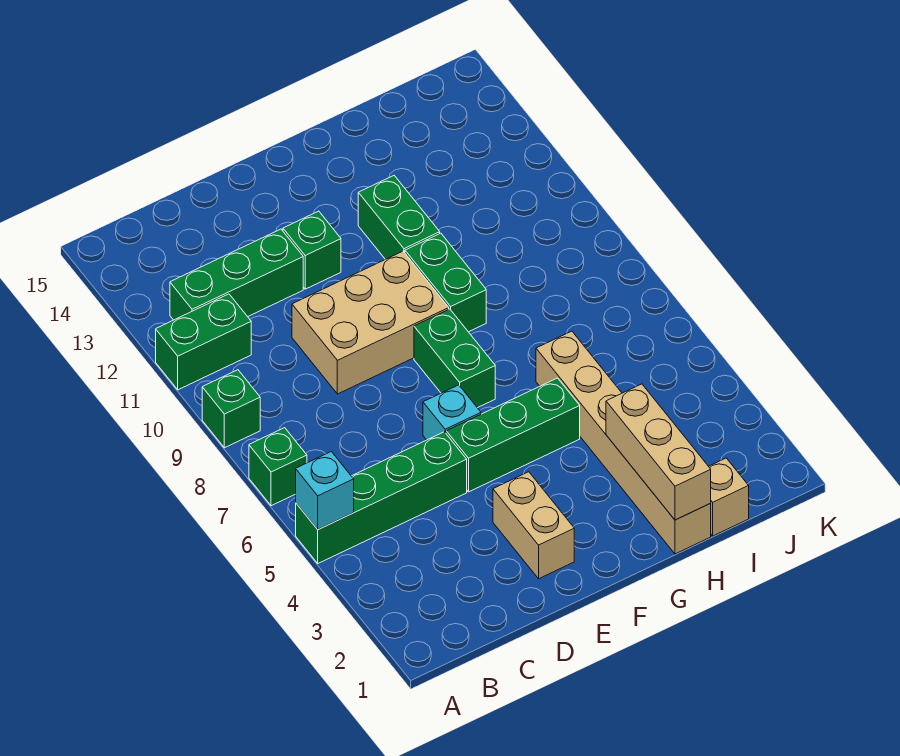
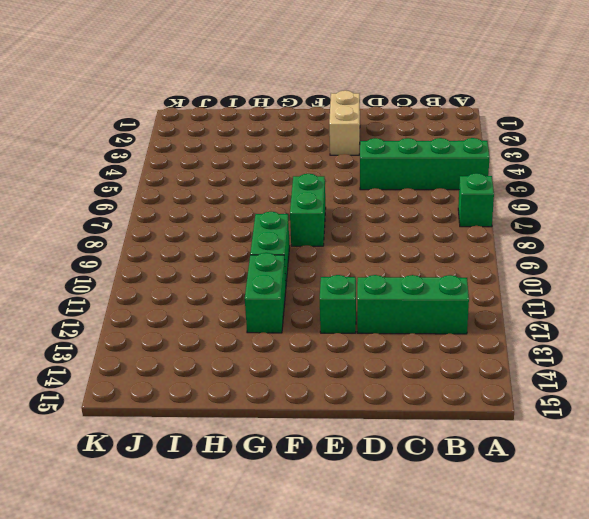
none -> green brick A9 level 1
none -> green brick A11:B11 level 1
none -> tan brick D9:F10 level 1

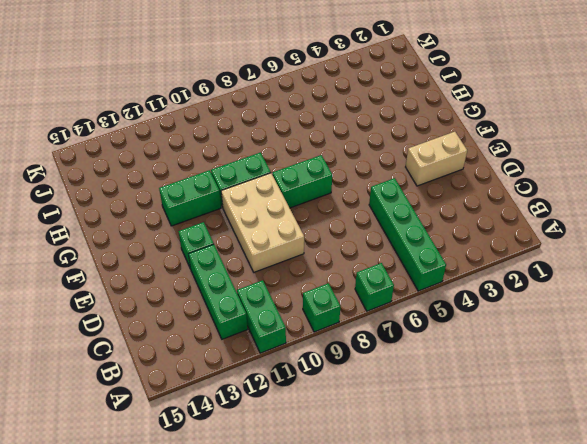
none -> green brick E5:G5 level 1
none -> cyan brick E6 level 1
none -> tan brick H1:H6 level 1

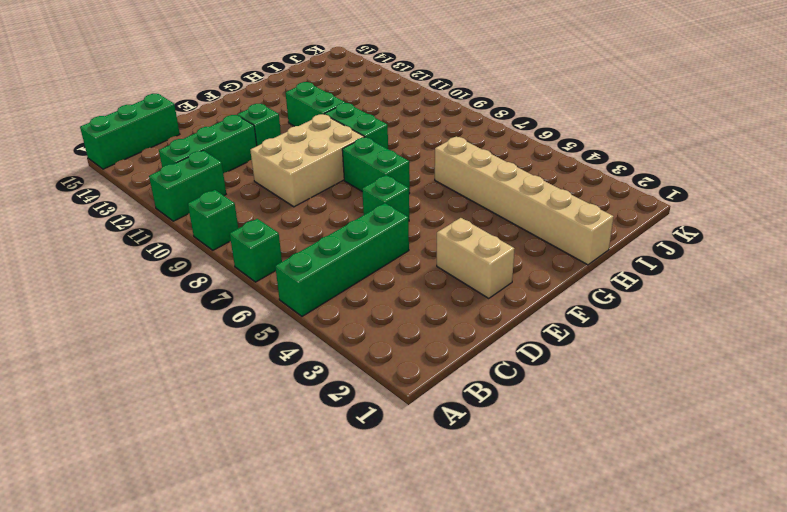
green brick A15:C15 level 1 -> green brick E5:G5 level 1
green brick E6 level 1 -> cyan brick E6 level 1
none -> tan brick I1 level 1
none -> cyan brick A5 level 2
none -> tan brick H1:H3 level 2

